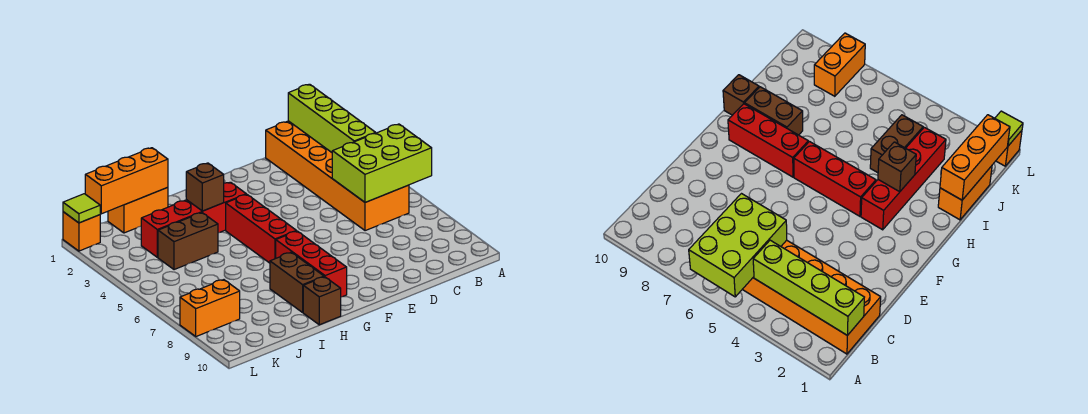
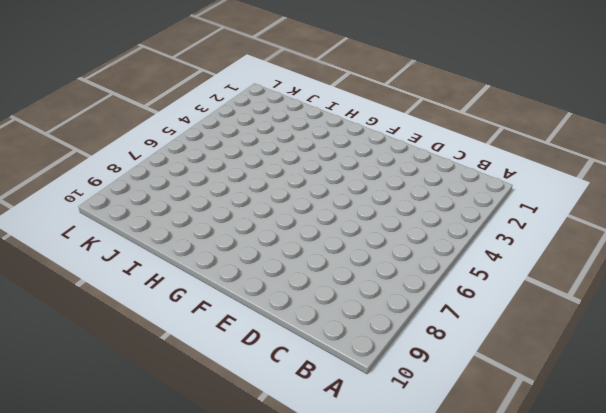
none -> orange brick B1:C6 level 1
none -> red brick G3:J3 level 1
none -> red brick G4:G6 level 1

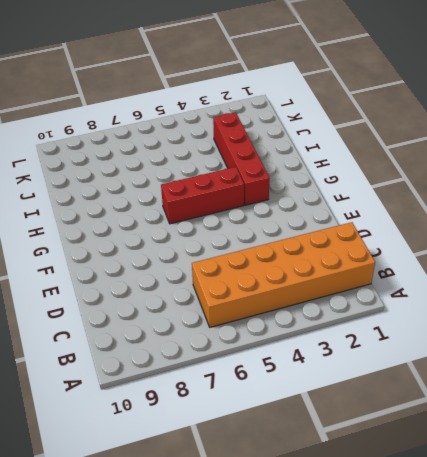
none -> red brick G7:G9 level 1
none -> brown brick H8:H9 level 1
none -> brown brick H10 level 1

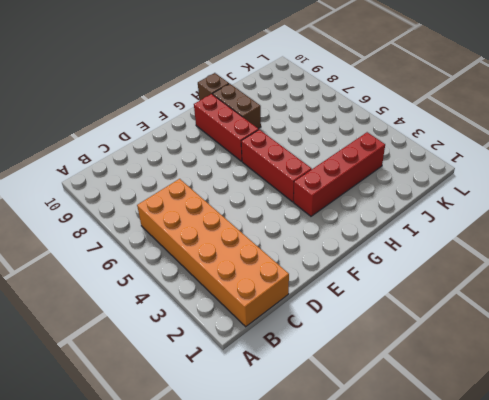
none -> orange brick I1:J1 level 1
none -> brown brick I4:J4 level 1
none -> orange brick K8:L8 level 1

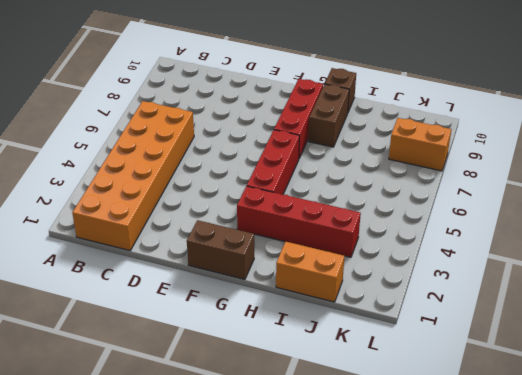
brown brick F1:G1 level 1 -> brown brick I4:J4 level 1
none -> orange brick L1 level 1
none -> lime brick A5:C6 level 2
none -> lime brick B1:B4 level 2

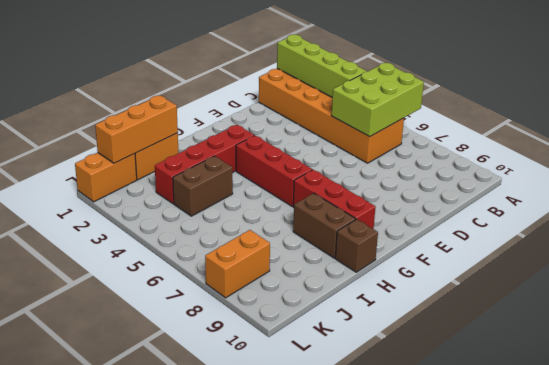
orange brick K1:L1 level 1 -> orange brick L1 level 1
none -> brown brick H3 level 2
none -> lime tile L1 level 2

